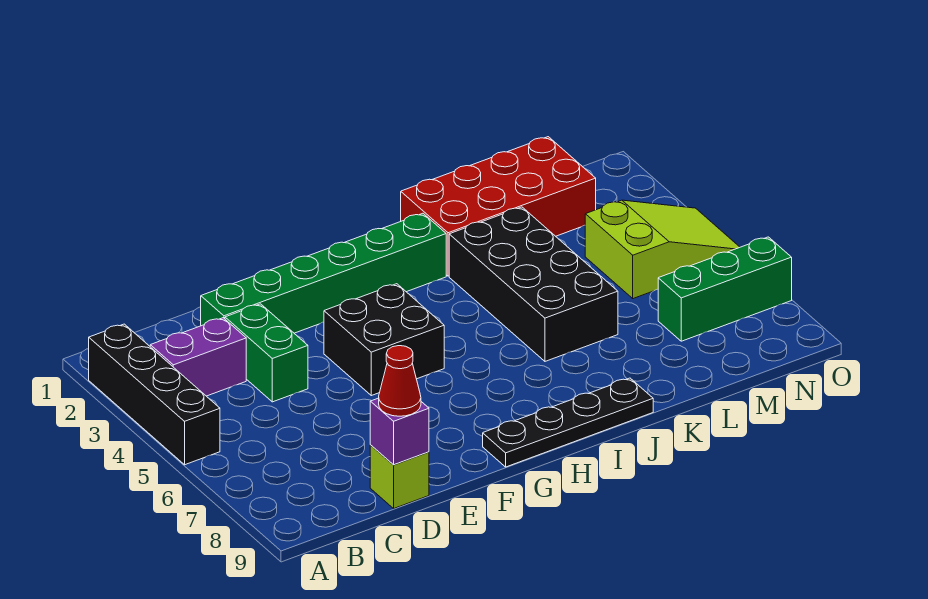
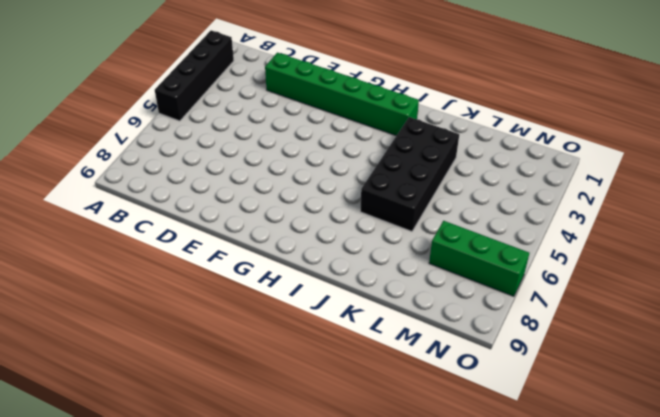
none -> purple brick B3:C3 level 1
none -> green brick D3:D4 level 1
none -> lime brick D9 level 1

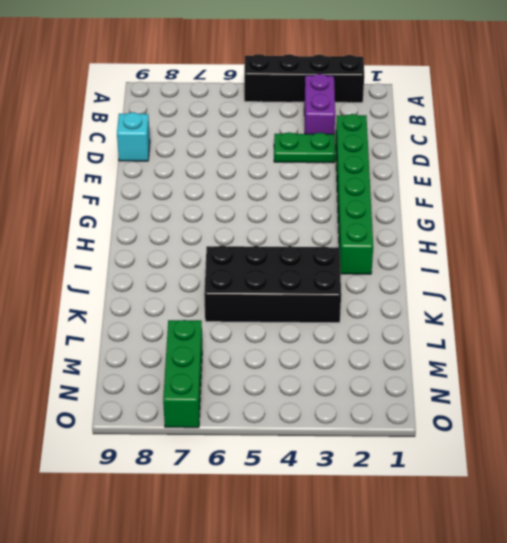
green plate D3:D4 level 1 -> green brick D3:D4 level 1
cyan brick D9 level 1 -> lime brick D9 level 1
none -> black brick F4:G5 level 1
none -> black plate G9:J9 level 1
none -> red brick J1:M2 level 1

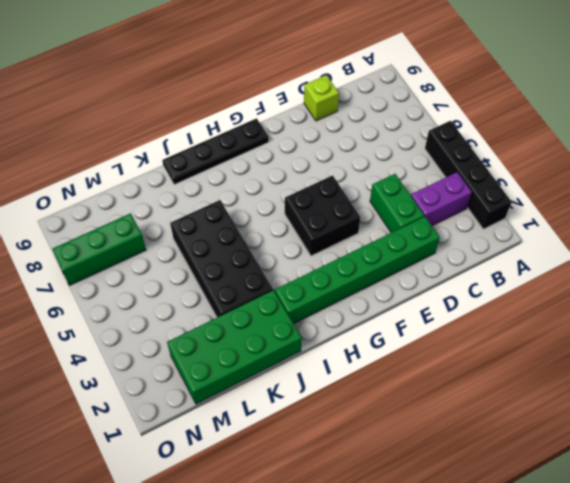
green brick J1:M2 level 1 -> red brick J1:M2 level 1
none -> lime slope M4:O5 level 1 top M
none -> purple brick D9 level 2
none -> red cone D9 level 3

